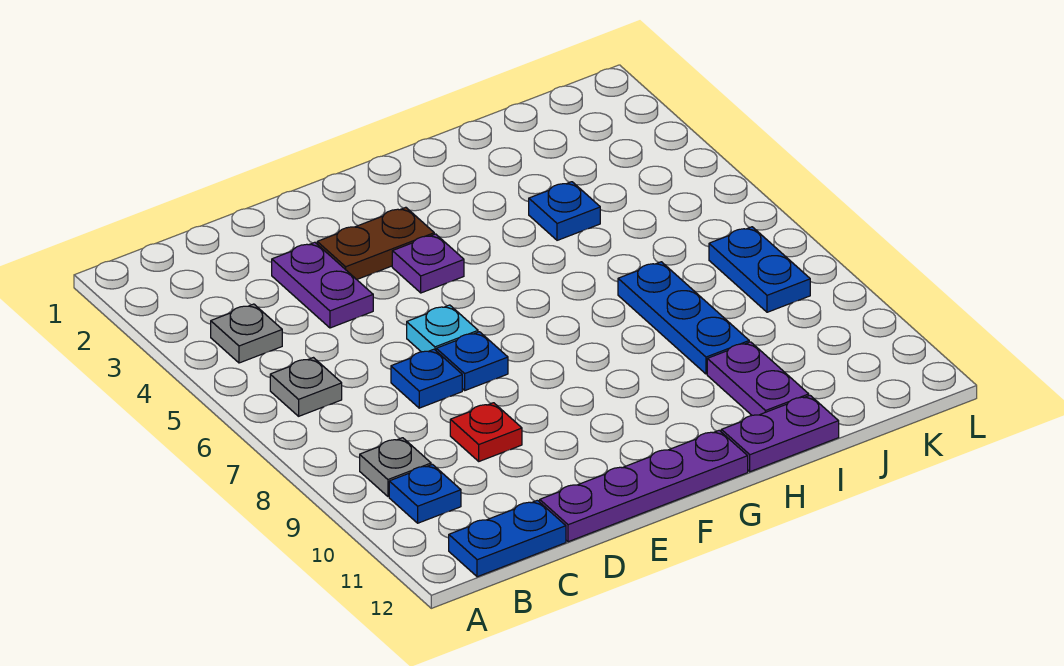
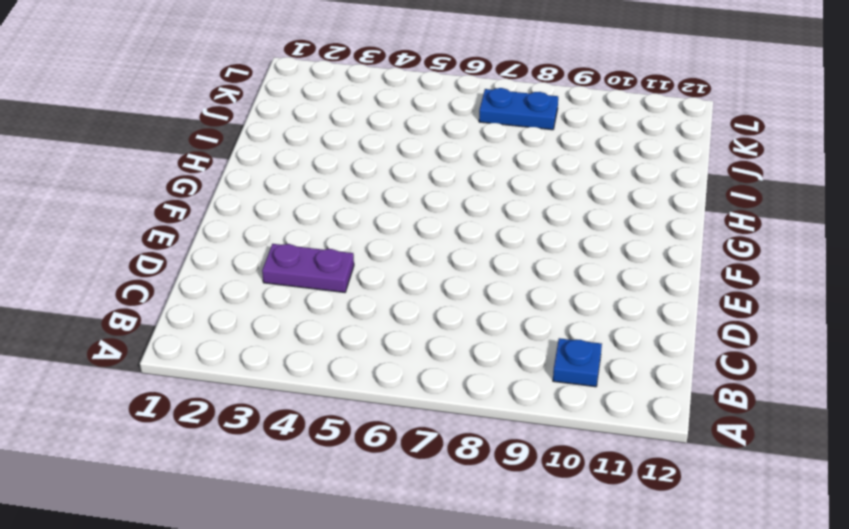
none -> grey plate B4 level 1
none -> grey plate B6 level 1
none -> grey plate B9 level 1

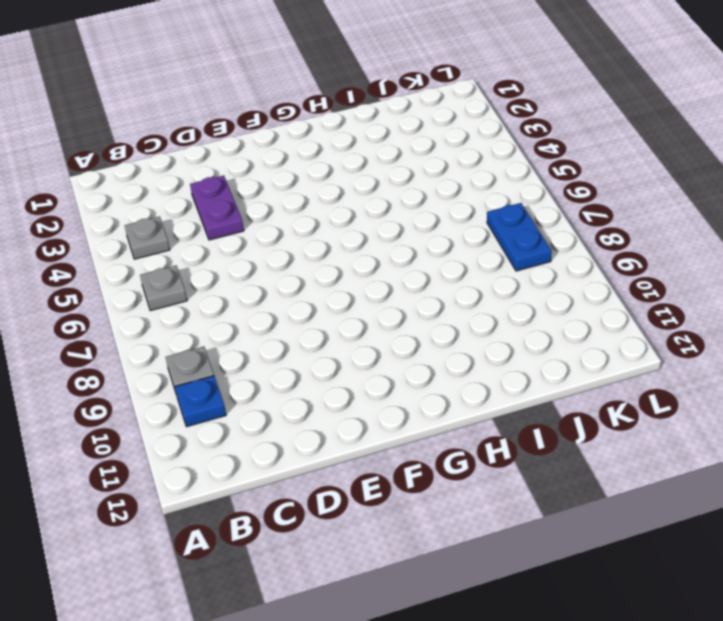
none -> blue plate B12:C12 level 1
none -> blue plate D7 level 1
none -> red plate D9 level 1

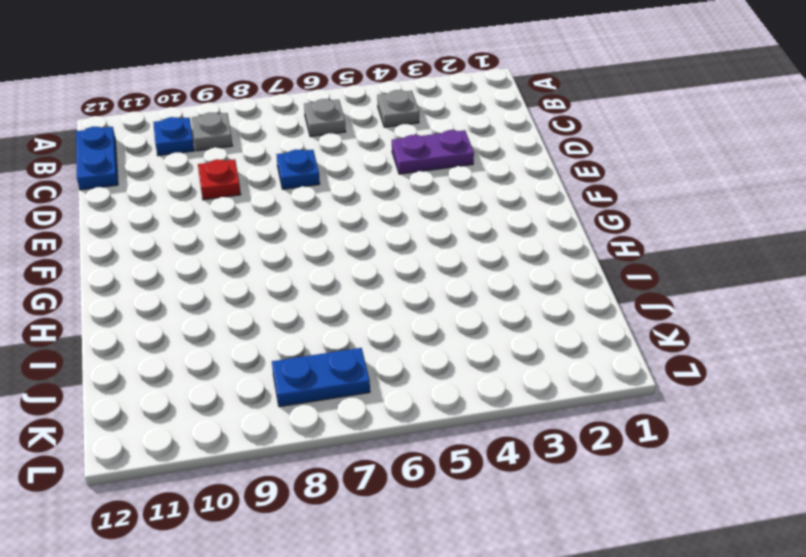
none -> purple plate D12:G12 level 1
none -> brown plate E3:F3 level 1
none -> cyan plate E6 level 1

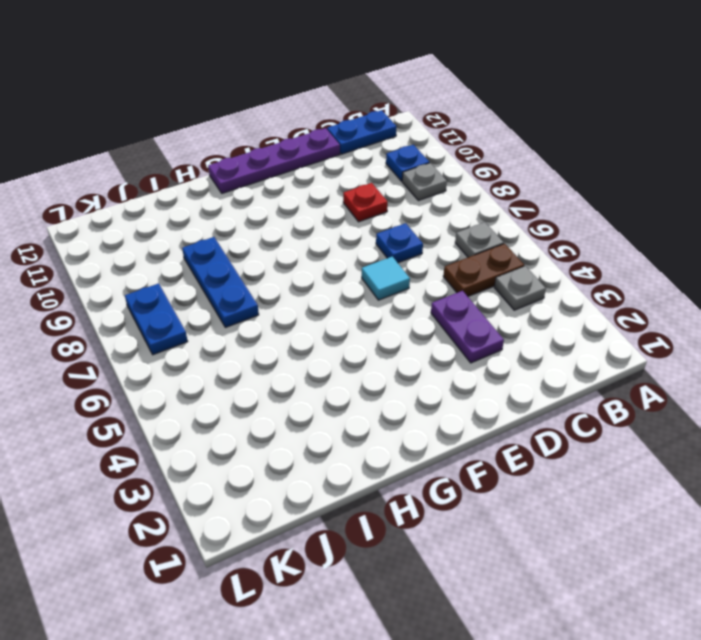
brown plate B5:C5 level 1 -> brown plate E3:F3 level 1
cyan tile E6 level 1 -> cyan plate E6 level 1
none -> blue plate E7 level 1
none -> purple plate F4 level 1
none -> purple plate H12:I12 level 1

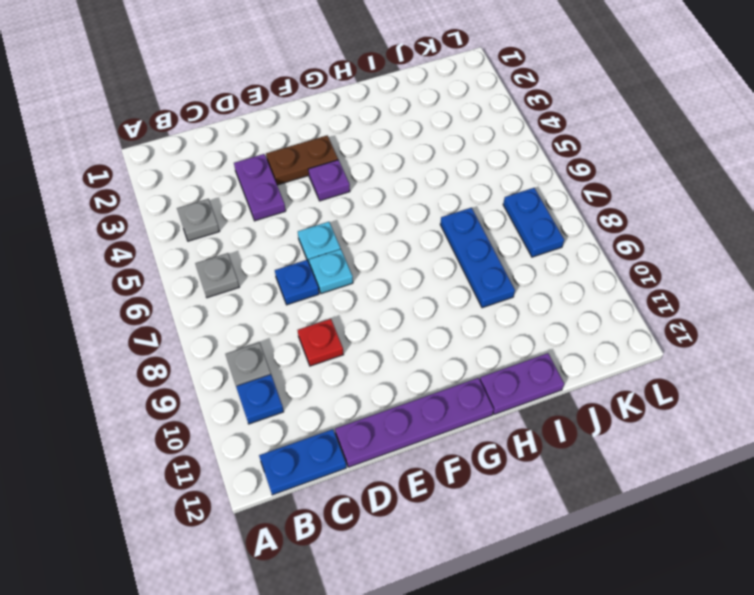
cyan plate E7 level 1 -> blue plate E7 level 1
none -> blue plate I4 level 1
none -> purple plate I10:I11 level 1

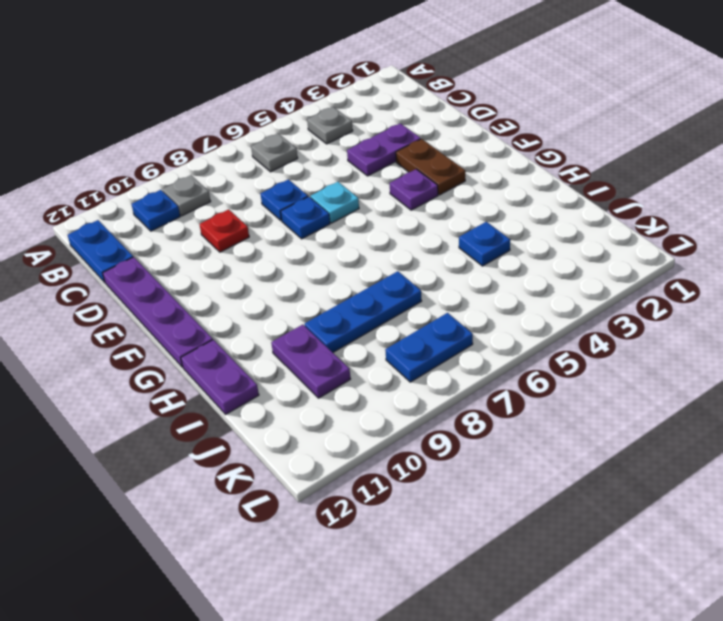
purple plate I10:J10 level 1 -> purple plate I10:I11 level 1

